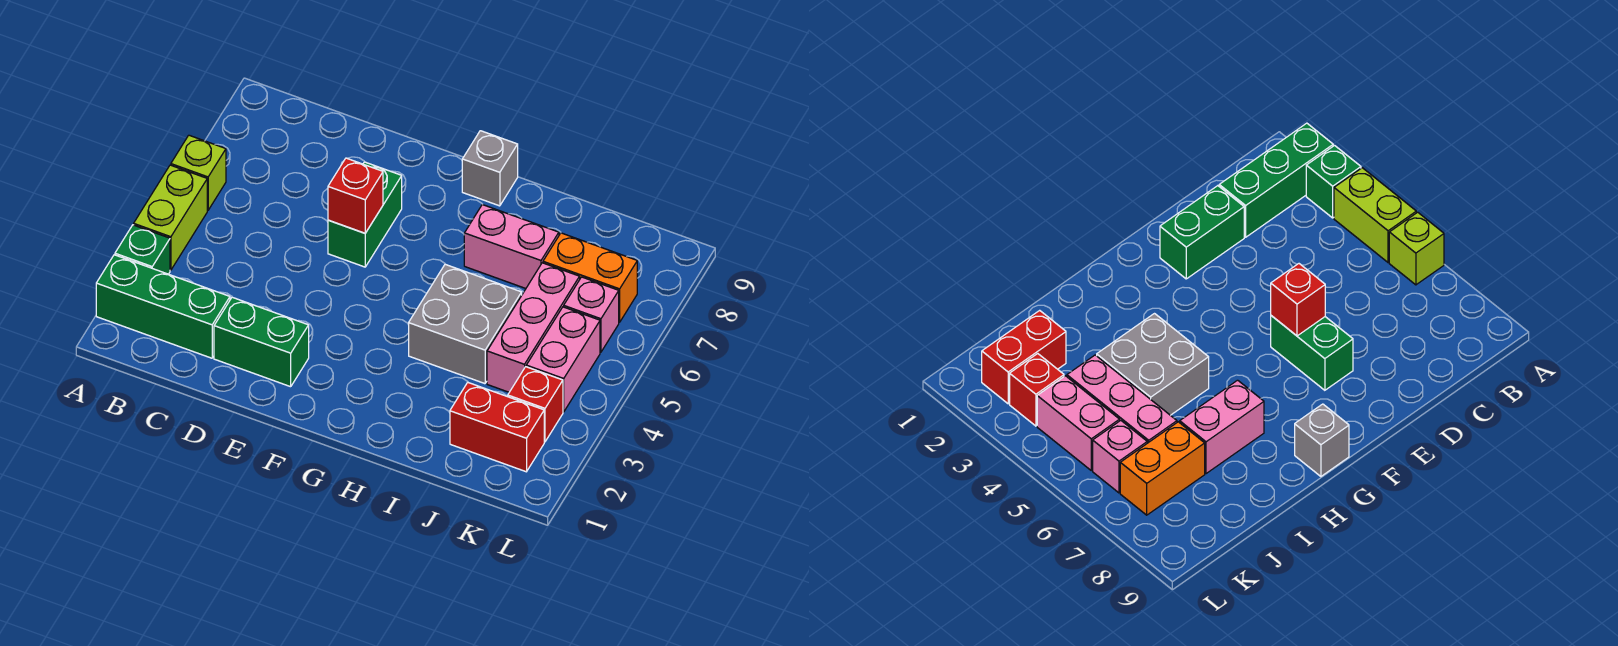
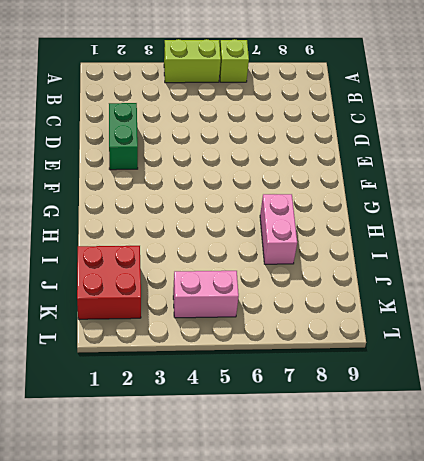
red brick J1:K2 level 1 -> red brick J2:K2 level 1
none -> green brick A2:C2 level 1
none -> green brick A3 level 1
none -> green brick E6:E7 level 1

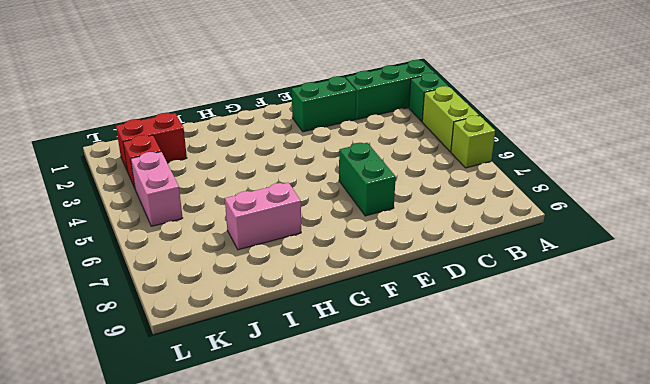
none -> grey brick G9 level 1
none -> grey brick H4:I5 level 1
none -> pink brick J4:J6 level 1

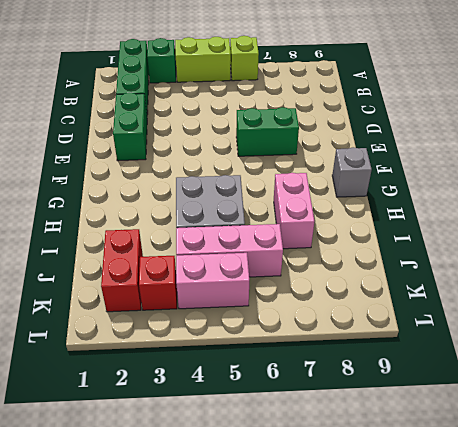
none -> orange brick J7:K7 level 1
none -> pink brick K6 level 1
none -> red brick E6 level 2

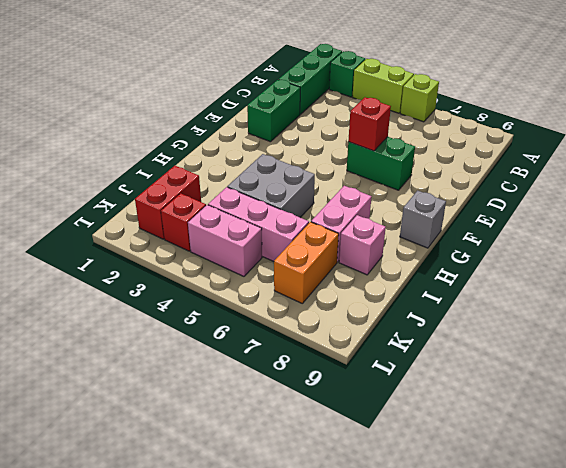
pink brick I8 level 1 -> pink brick K6 level 1

